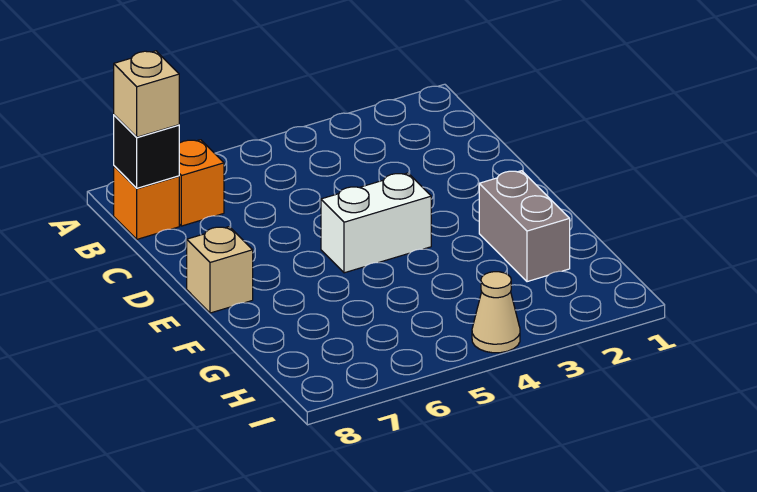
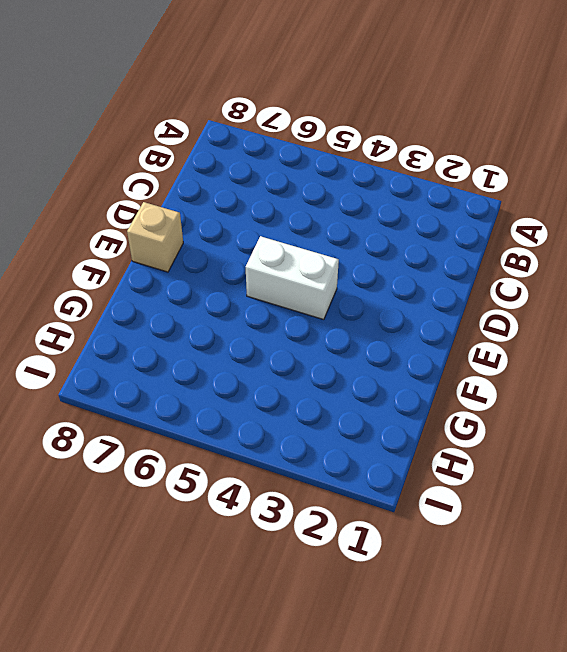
none -> orange brick B7 level 1
none -> orange brick B8 level 1

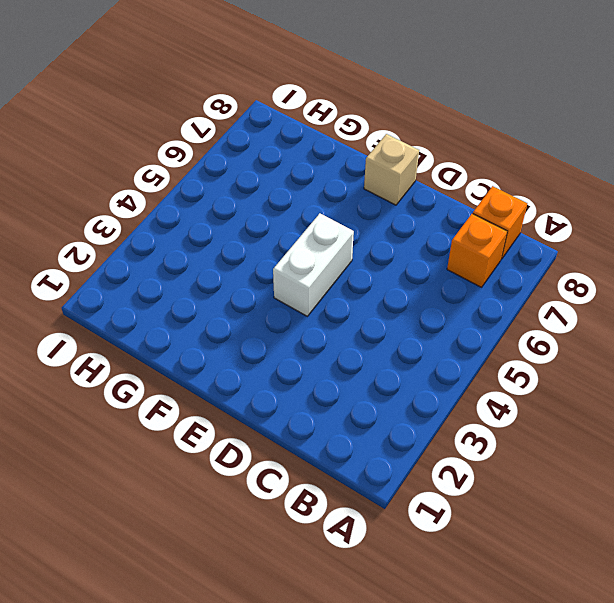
none -> grey brick F2:G2 level 1
none -> tan cone I4 level 1

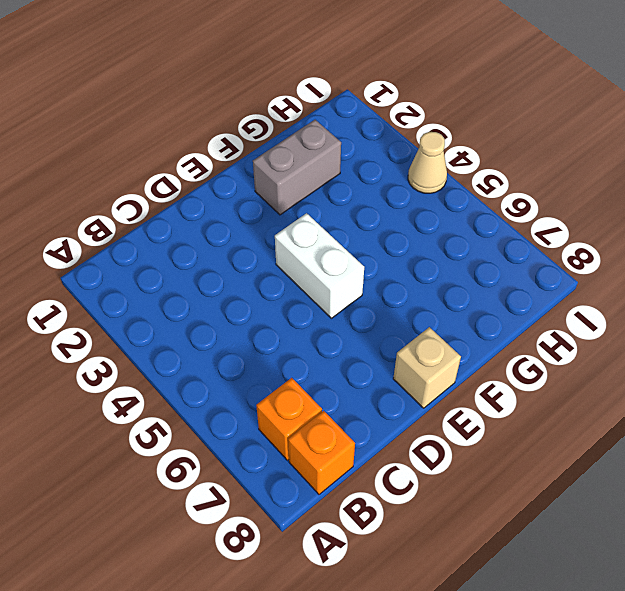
none -> black brick B8 level 2
none -> tan brick B8 level 3

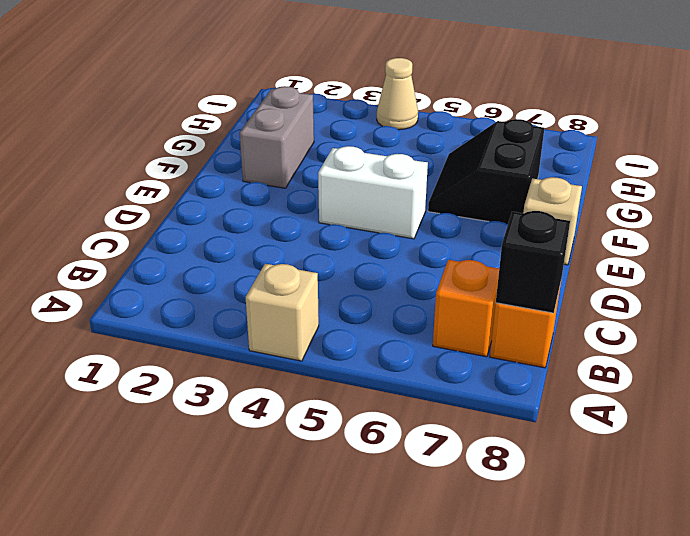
tan brick A4 level 1 -> tan brick B8 level 3
black slope F6:G7 level 1 top 7 -> none

